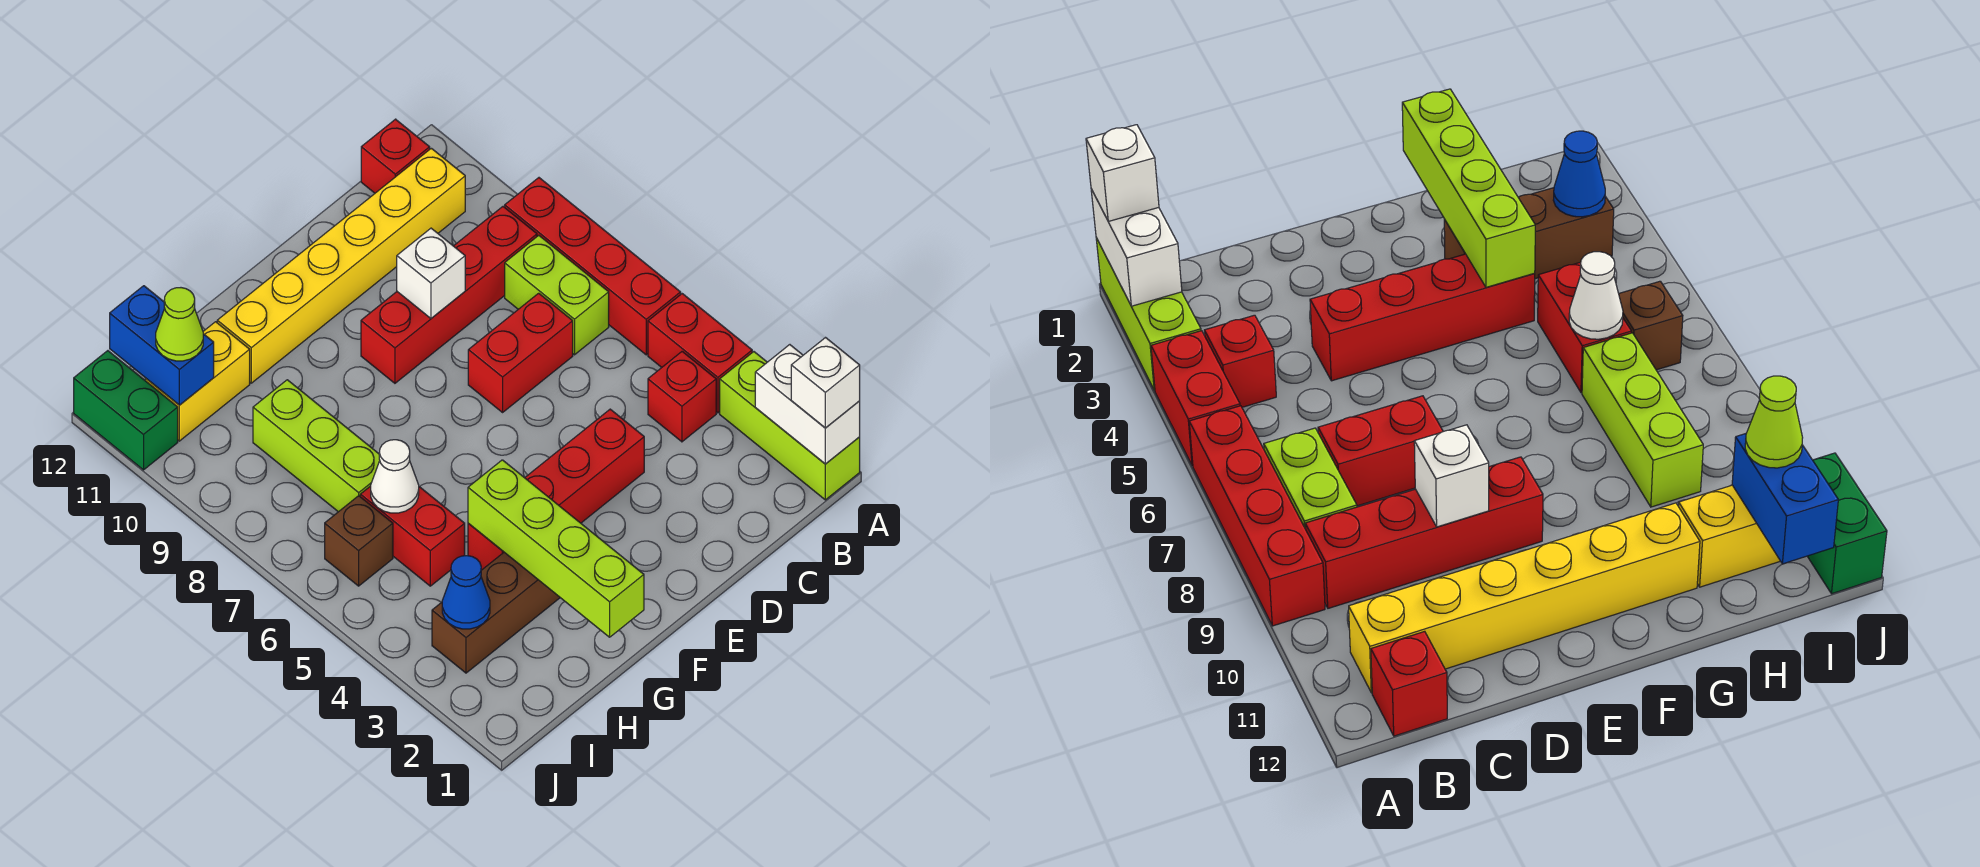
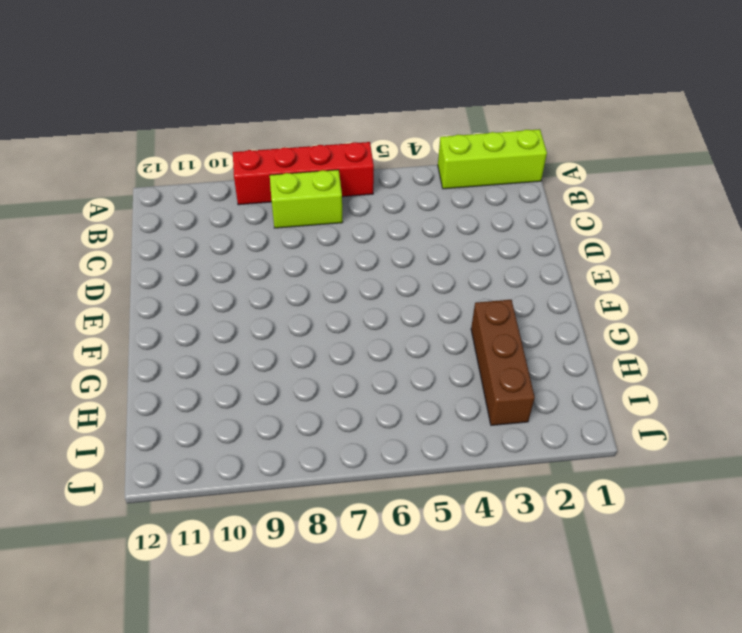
none -> red brick A4:A5 level 1
none -> red brick B4 level 1
none -> red brick B9:E9 level 1

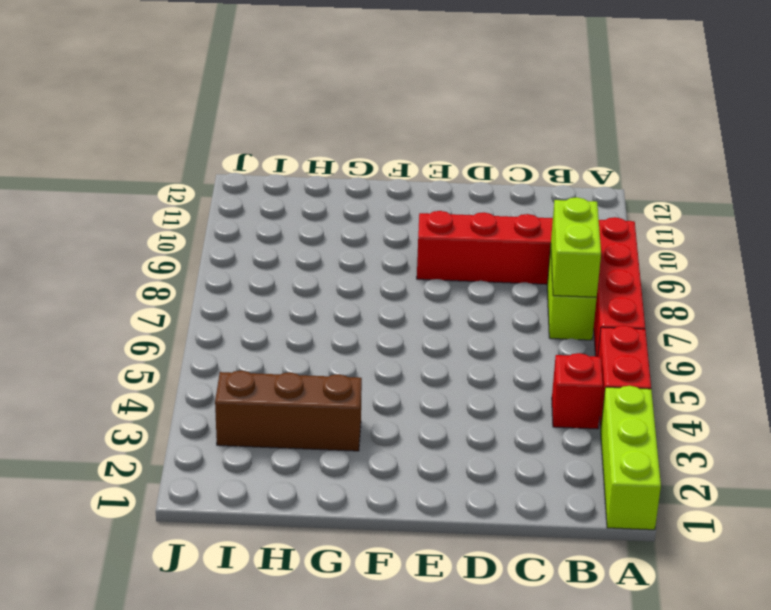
lime brick B7:B8 level 2 -> none
none -> yellow brick B11:G11 level 1
none -> red brick B12 level 1
none -> red brick C7:D7 level 1

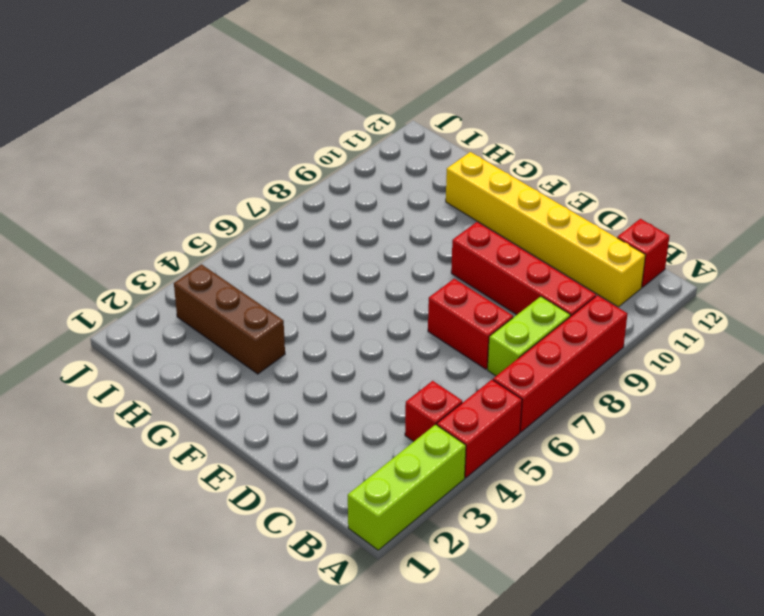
none -> red brick D4:G4 level 1
none -> red brick H5:H6 level 1
none -> lime brick H7:H9 level 1

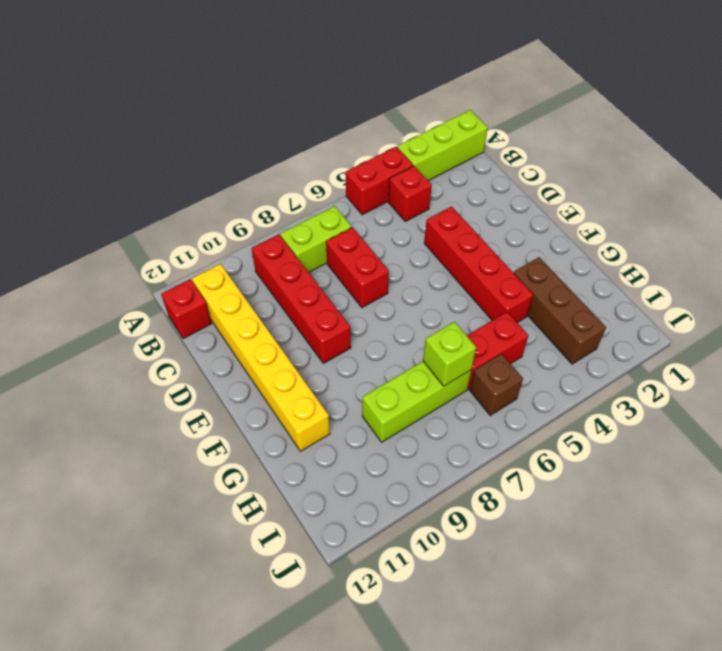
lime brick H7 level 2 -> none
none -> red brick A6:A9 level 1
none -> yellow brick H11:I11 level 1
none -> green brick J11:J12 level 1

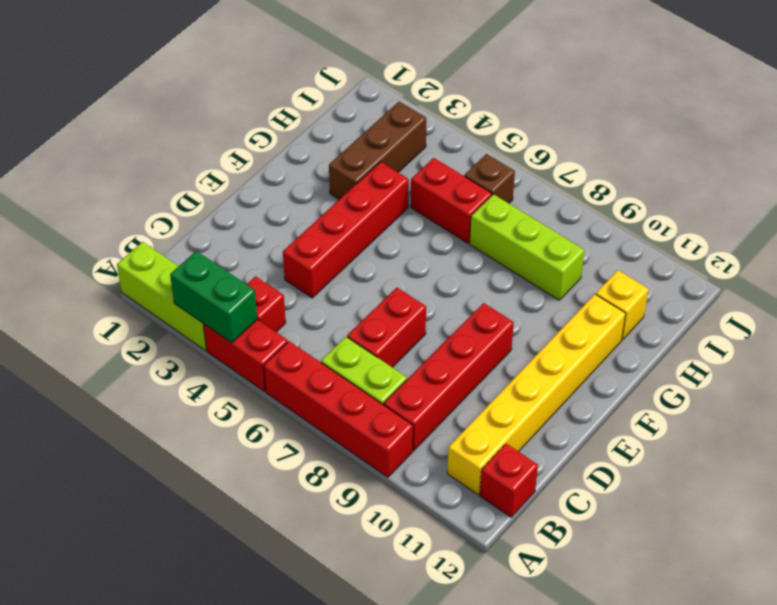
green brick A3:A4 level 2 -> green brick J11:J12 level 1
yellow brick H11 level 1 -> yellow brick H11:I11 level 1
none -> white brick A1:A2 level 2
none -> white brick D9 level 2
none -> lime brick G1:G4 level 2

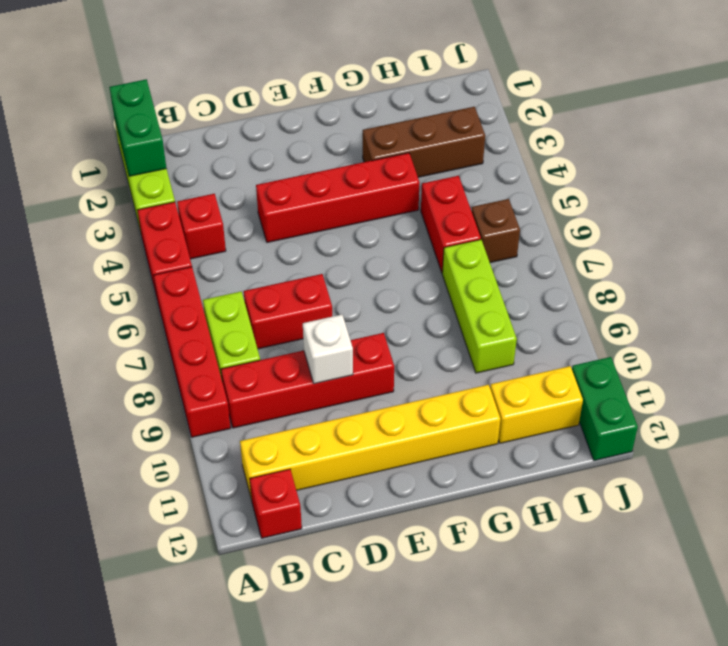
green brick A1:A2 level 2 -> white brick A1:A2 level 2
none -> lime brick G1:G4 level 2
none -> white cone H6 level 2
none -> blue cone I3 level 2

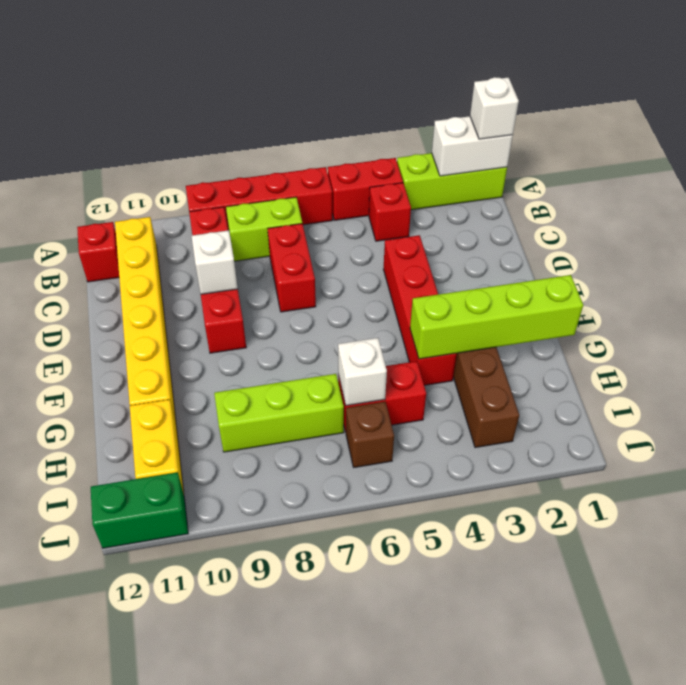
white brick H6 level 2 -> white cone H6 level 2
none -> blue cone I3 level 2
none -> blue brick I11:I12 level 2
none -> lime cone I11 level 3

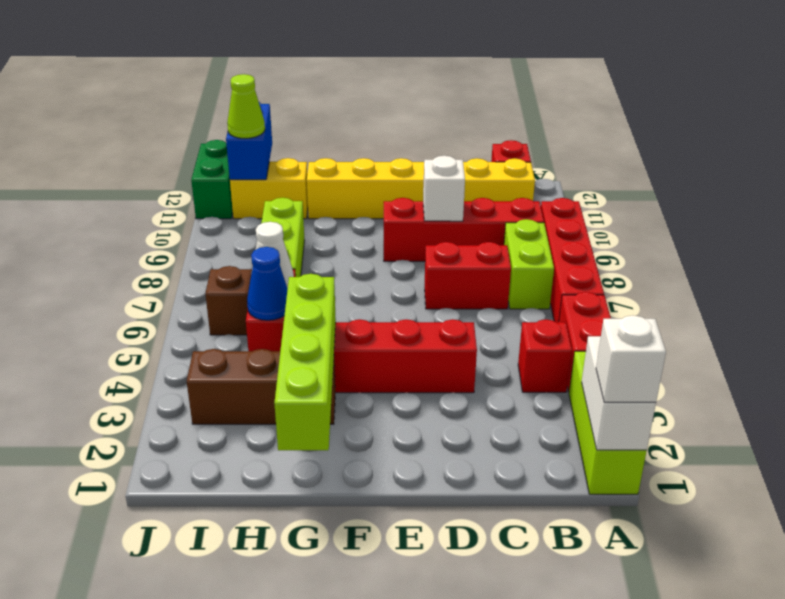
blue cone H5 level 2 -> blue cone I3 level 2

